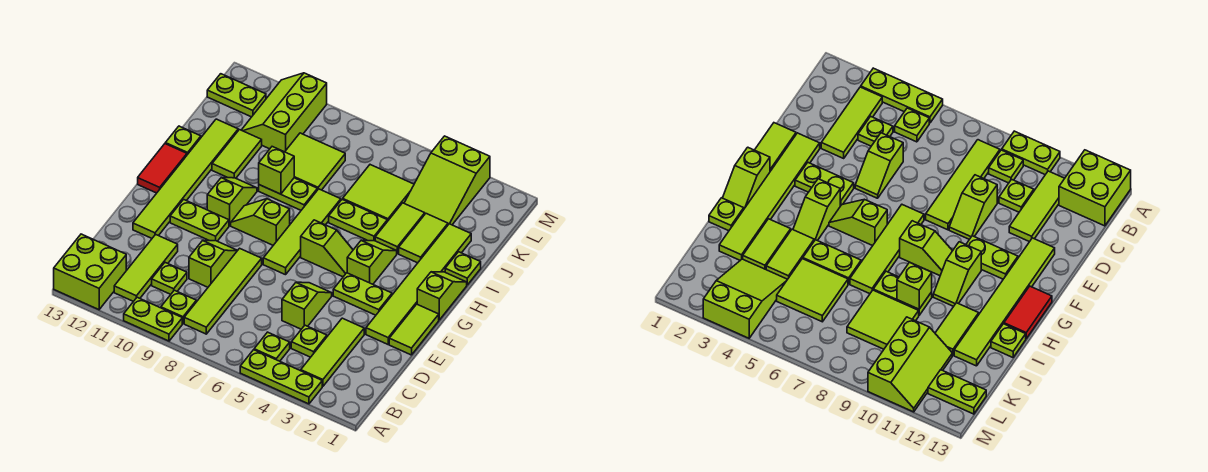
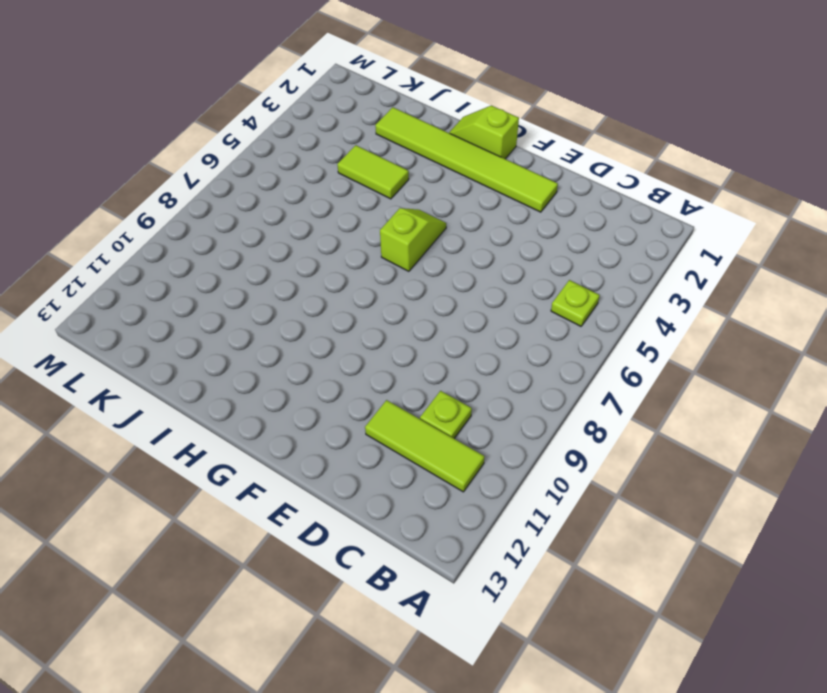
none -> lime plate A3:A5 level 1
none -> lime plate A9:A10 level 1
none -> lime brick A12:B13 level 1
none -> lime tile B3:D3 level 1

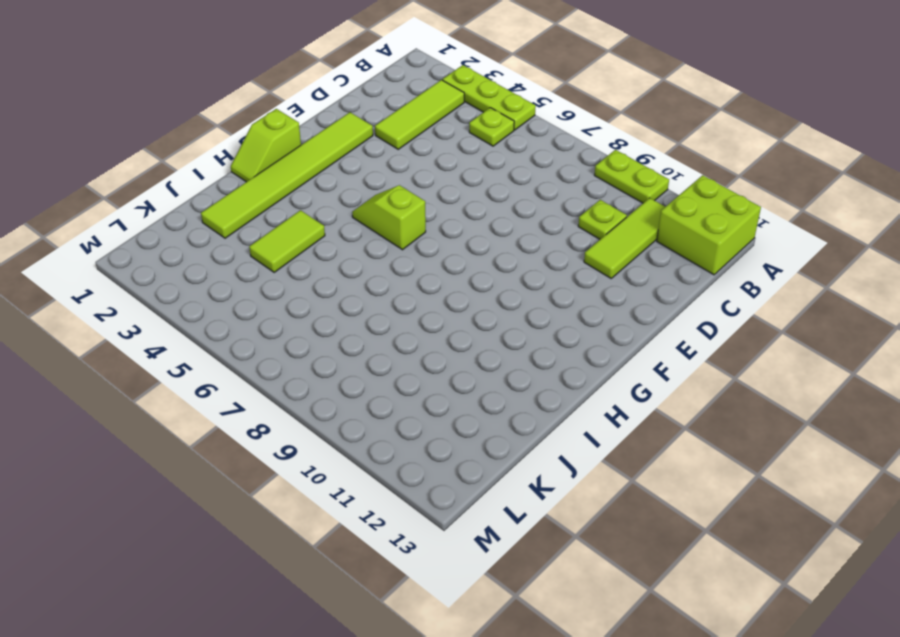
none -> lime tile B8:E8 level 1
none -> lime plate B9 level 1
none -> lime plate C4 level 1
none -> lime slope D5:E5 level 1 top D

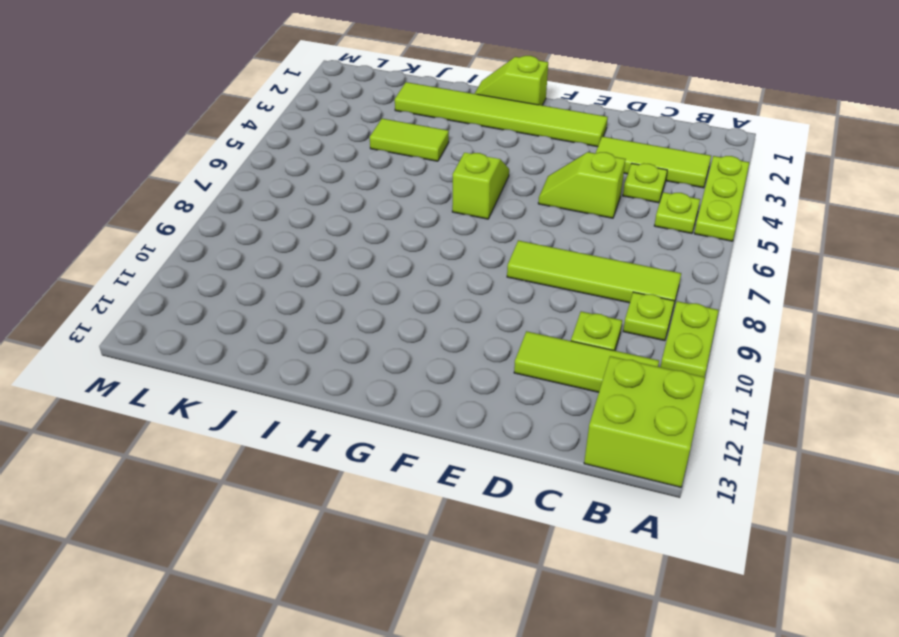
none -> lime slope D9:E9 level 1 top D
none -> lime tile E1:F1 level 1
none -> lime tile E12:J12 level 1
none -> lime plate F3:F4 level 1

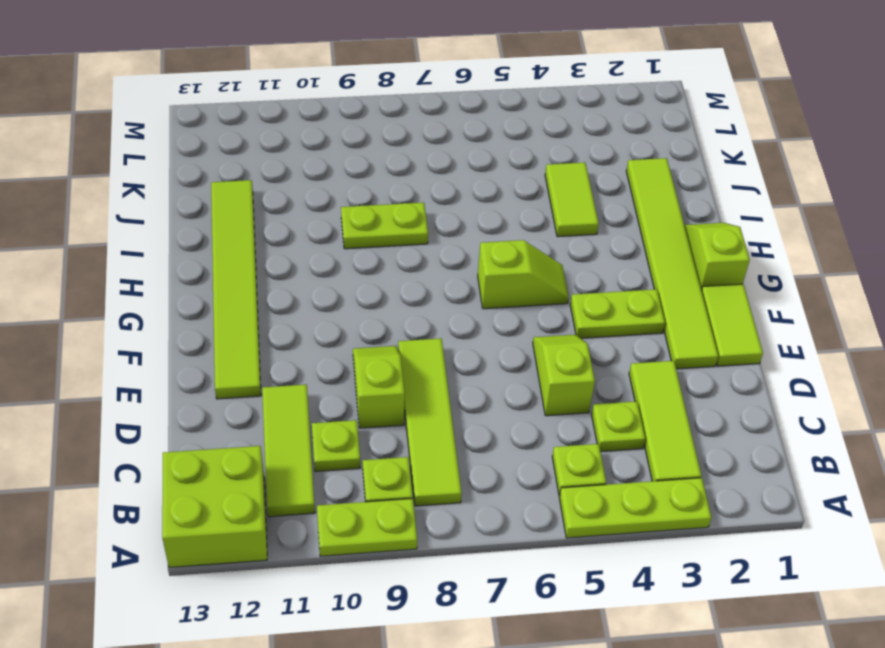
none -> lime tile F7:I7 level 1
none -> lime plate F10:F11 level 1
none -> lime slope G4:H4 level 1 top G
none -> lime slope G8:G9 level 1 top 8

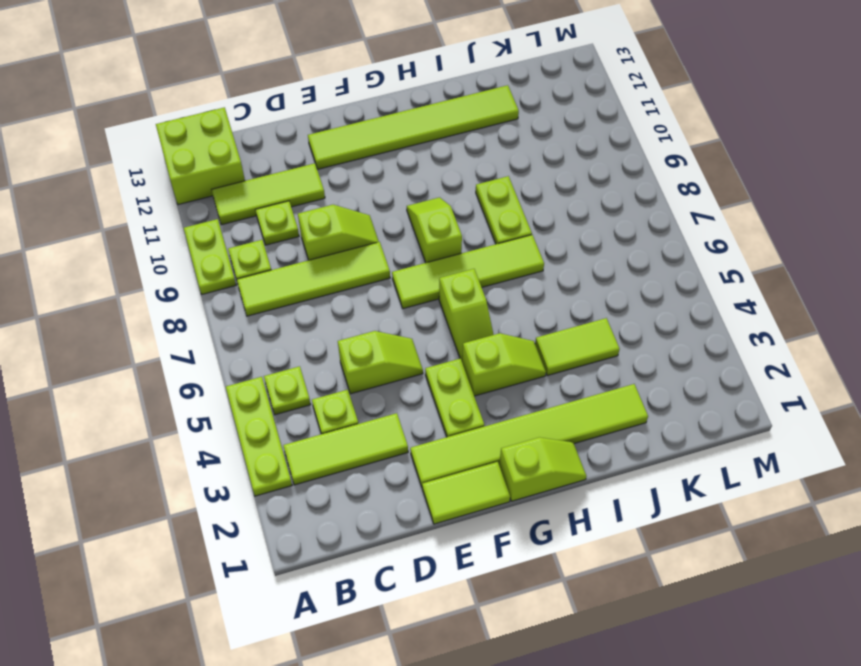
none -> lime plate F10:F11 level 1
none -> lime slope G10:H10 level 1 top G
none -> red tile G13:H13 level 1
none -> lime plate I1 level 1

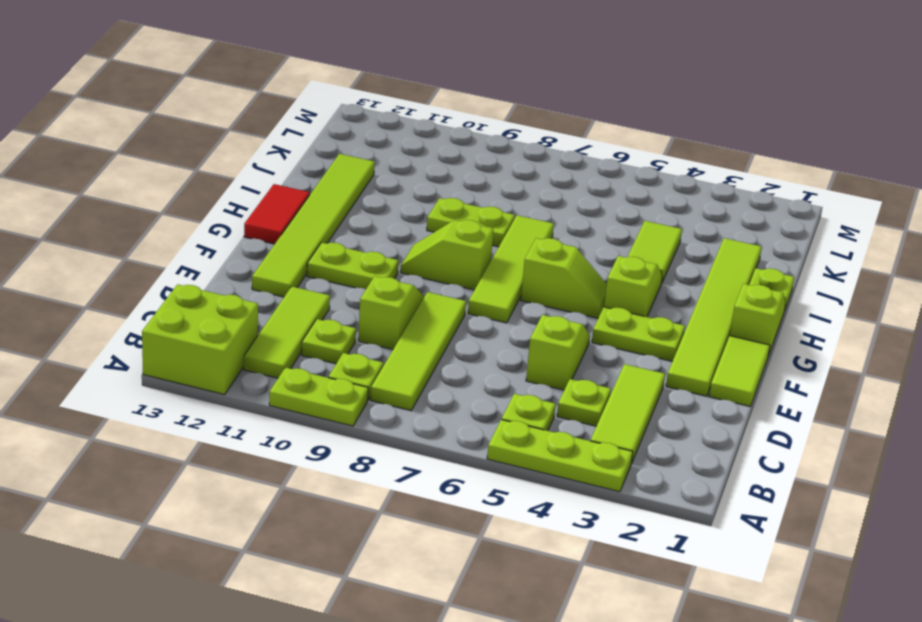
none -> lime slope G10:H10 level 1 top G
none -> lime tile I3:J3 level 1
none -> lime plate I5:I6 level 1
none -> lime tile I11:J11 level 1

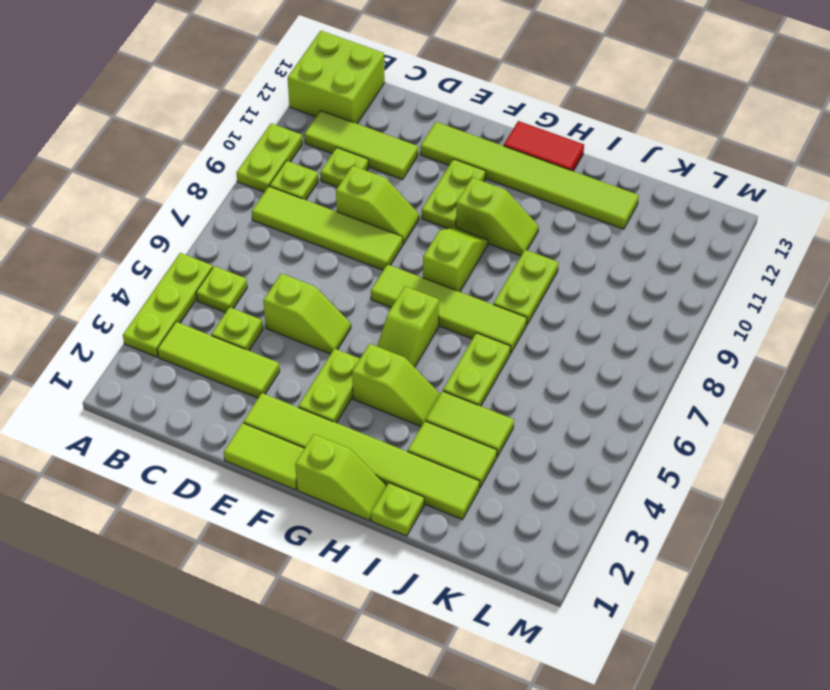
none -> lime tile I11:J11 level 1
none -> lime plate I13 level 1
none -> lime tile J5:K6 level 1
none -> lime tile J8:K9 level 1

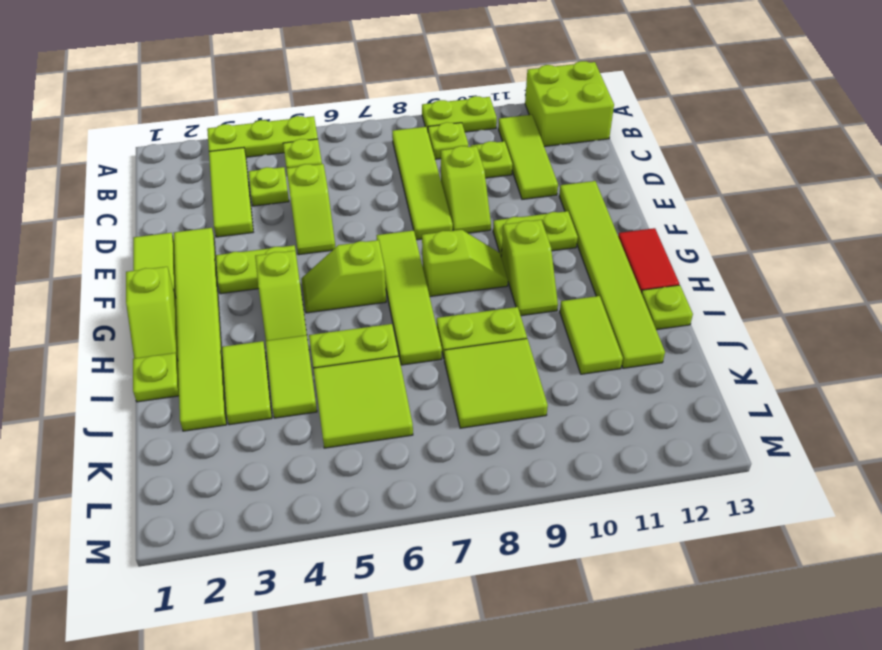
none -> lime slope K3:M4 level 1 top M
none -> lime slope K10:M11 level 1 top 10
none -> lime plate L12:L13 level 1
none -> lime brick I9 level 2

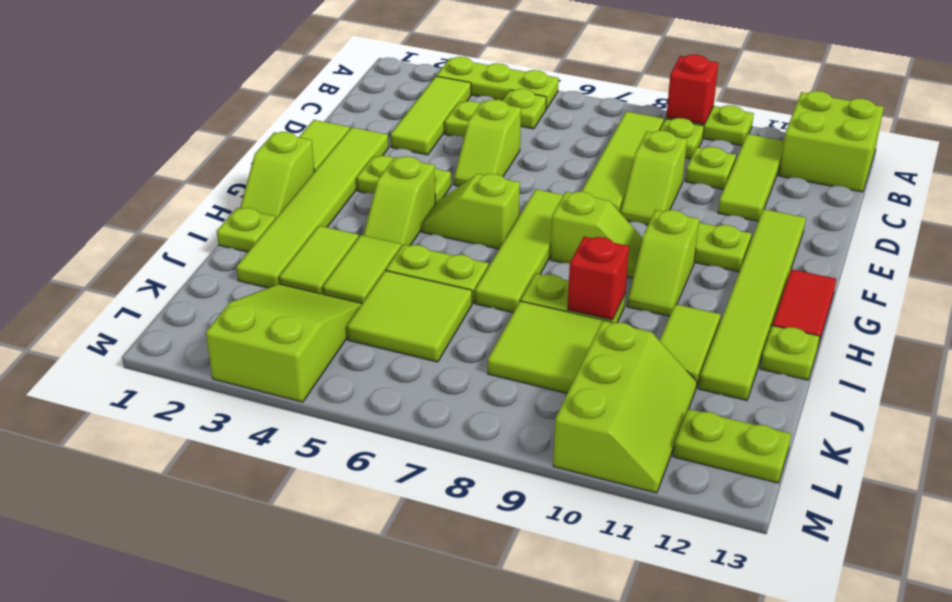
red brick A9 level 2 -> none
red brick I9 level 2 -> lime brick I9 level 2

